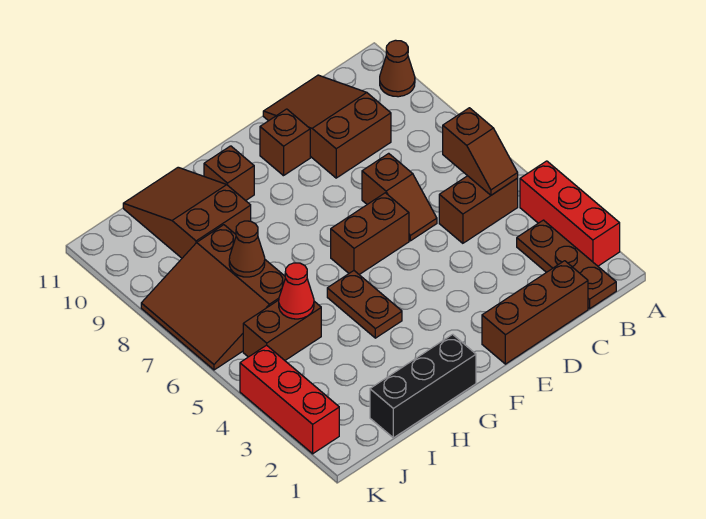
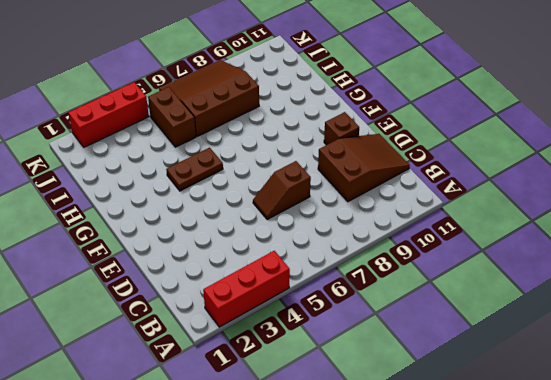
none -> brown cone A10 level 1
none -> brown plate B1:B3 level 1
none -> brown brick B5:C5 level 1

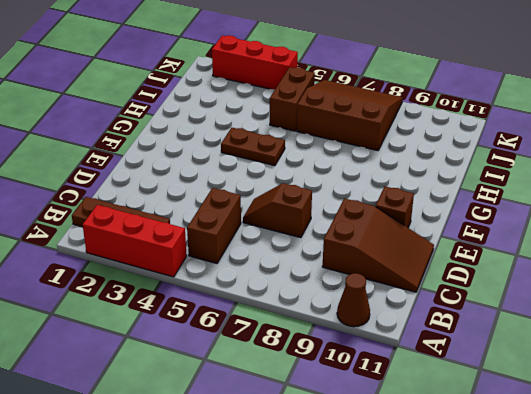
none -> brown brick C1:E1 level 1
none -> brown brick E6:F6 level 1
none -> black brick G1:I1 level 1

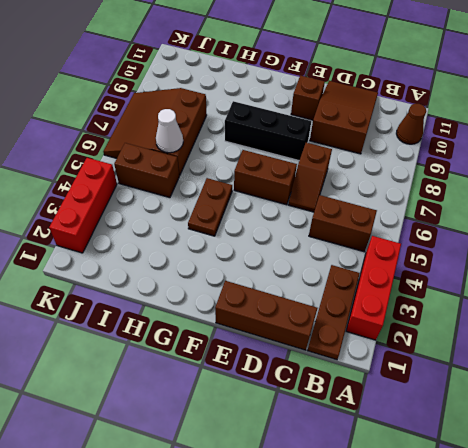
black brick E8:G8 level 1 -> black brick G1:I1 level 1
white cone I6 level 2 -> none
none -> brown brick G10 level 1
none -> brown slope H9:I11 level 1 top 9
none -> brown slope B5:B6 level 2 top 6

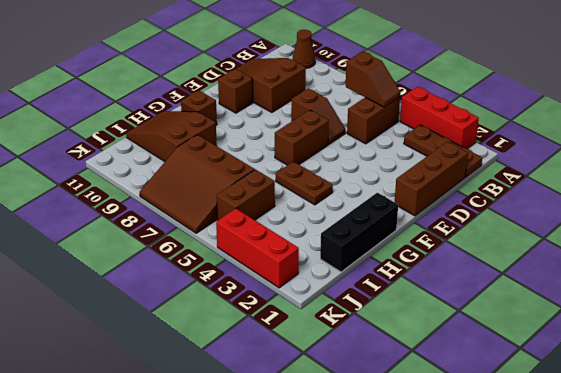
none -> red cone I5 level 2
none -> brown cone I7 level 2

